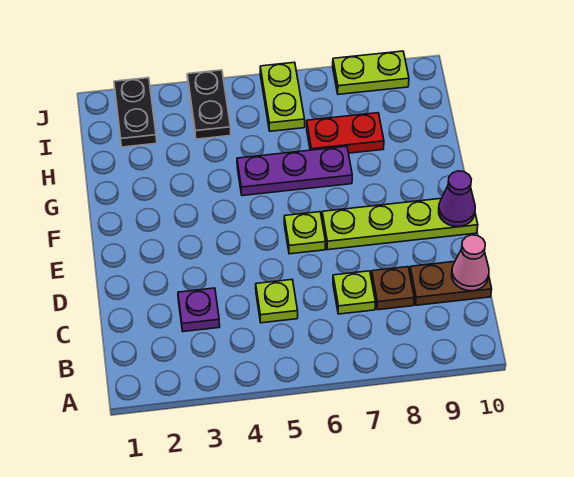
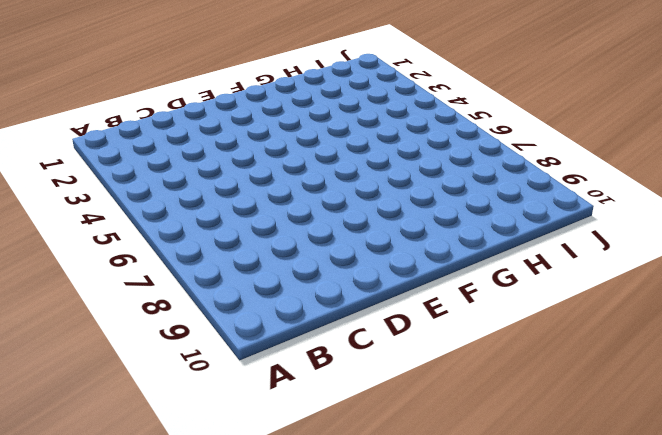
none -> purple plate C3 level 1
none -> lime plate C5 level 1
none -> lime plate C7 level 1

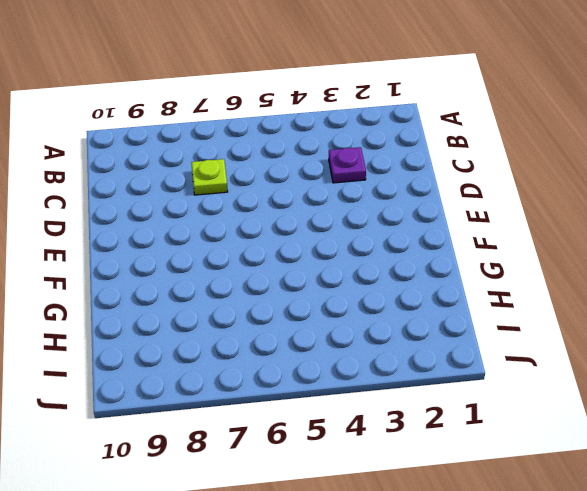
none -> lime plate C5 level 1
none -> brown plate C8 level 1
none -> brown plate C9:C10 level 1

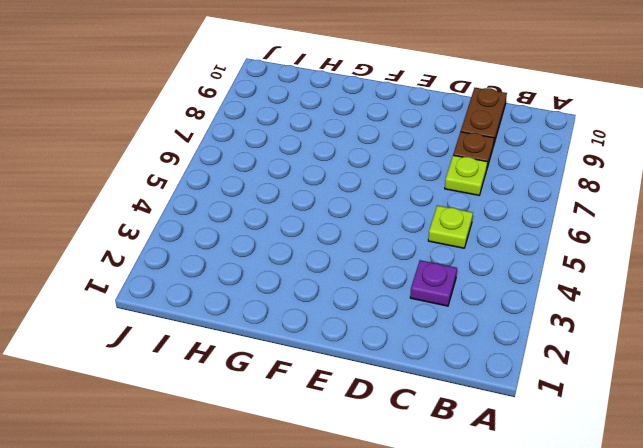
none -> lime plate E6 level 1
none -> lime plate E7:E10 level 1
none -> purple plate G5:G7 level 1

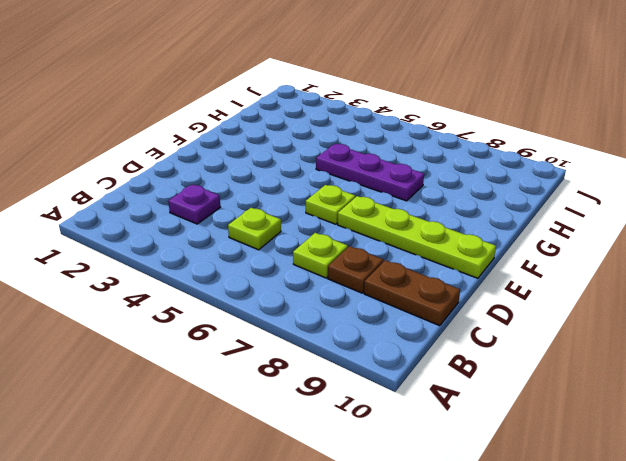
none -> red plate H7:H8 level 1
none -> black plate I2:J2 level 1
none -> black plate I4:J4 level 1

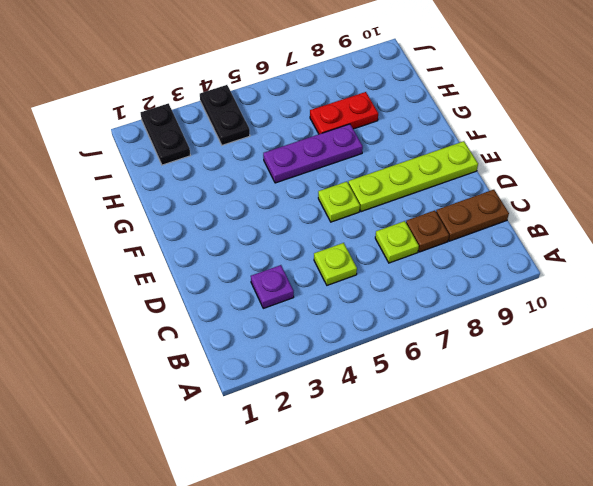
none -> lime plate I6:J6 level 1
none -> lime plate J8:J9 level 1
none -> pink cone C10 level 2

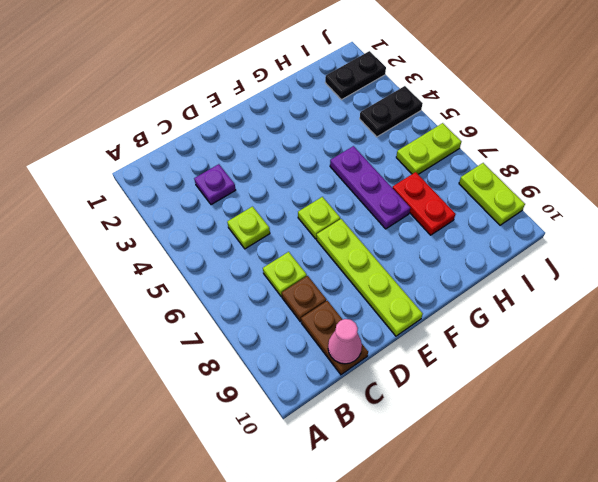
none -> purple cone E10 level 2

